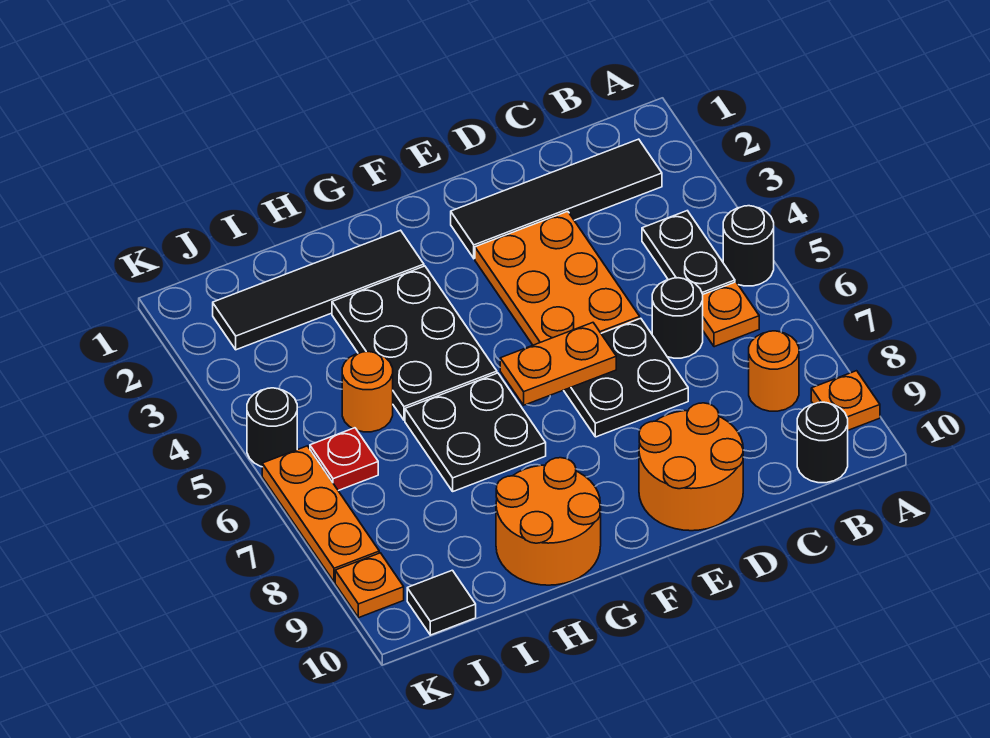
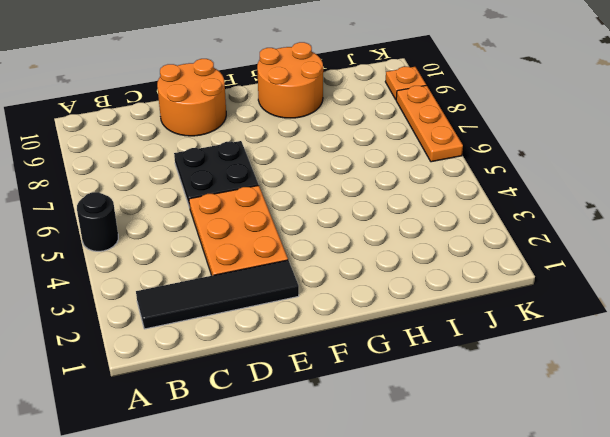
none -> orange plate A9 level 1
none -> black plate B4:B5 level 1
none -> orange plate B6 level 1

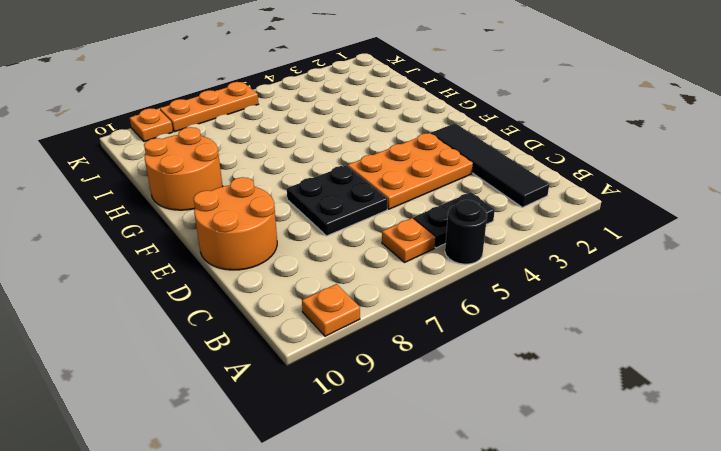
none -> orange round brick B8 level 1
none -> black round brick B10 level 1
none -> black round brick C6 level 1

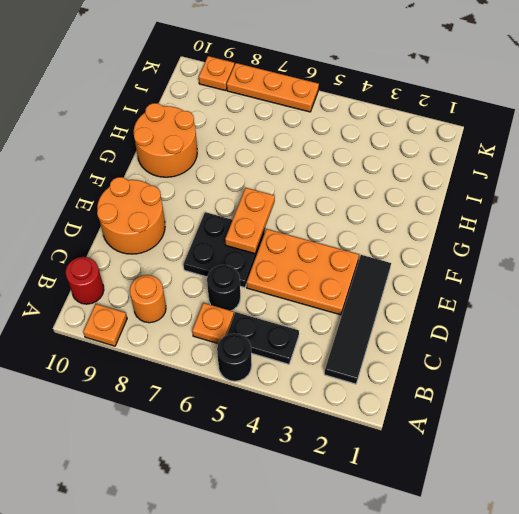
red round brick B10 level 1 -> black round brick B10 level 1
none -> black tile G2:J2 level 1
none -> black plate G3:H5 level 1
none -> black plate G6:H7 level 1

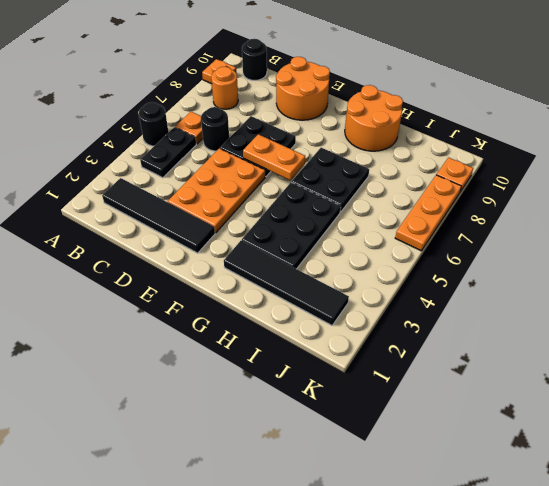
none -> orange round brick I5 level 1
none -> red plate J6 level 1
none -> black tile J10 level 1

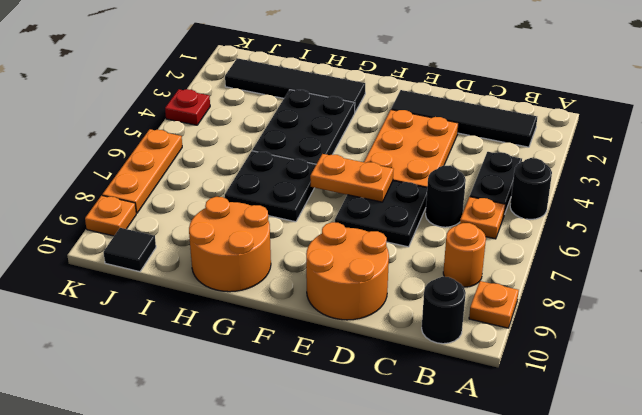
red plate K4 level 1 -> red plate J6 level 1
none -> orange round brick I5 level 1
none -> black round brick K5 level 1

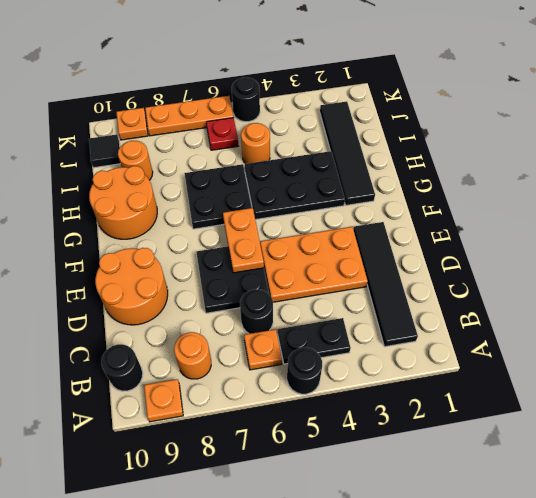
orange round brick I9 level 1 -> none

